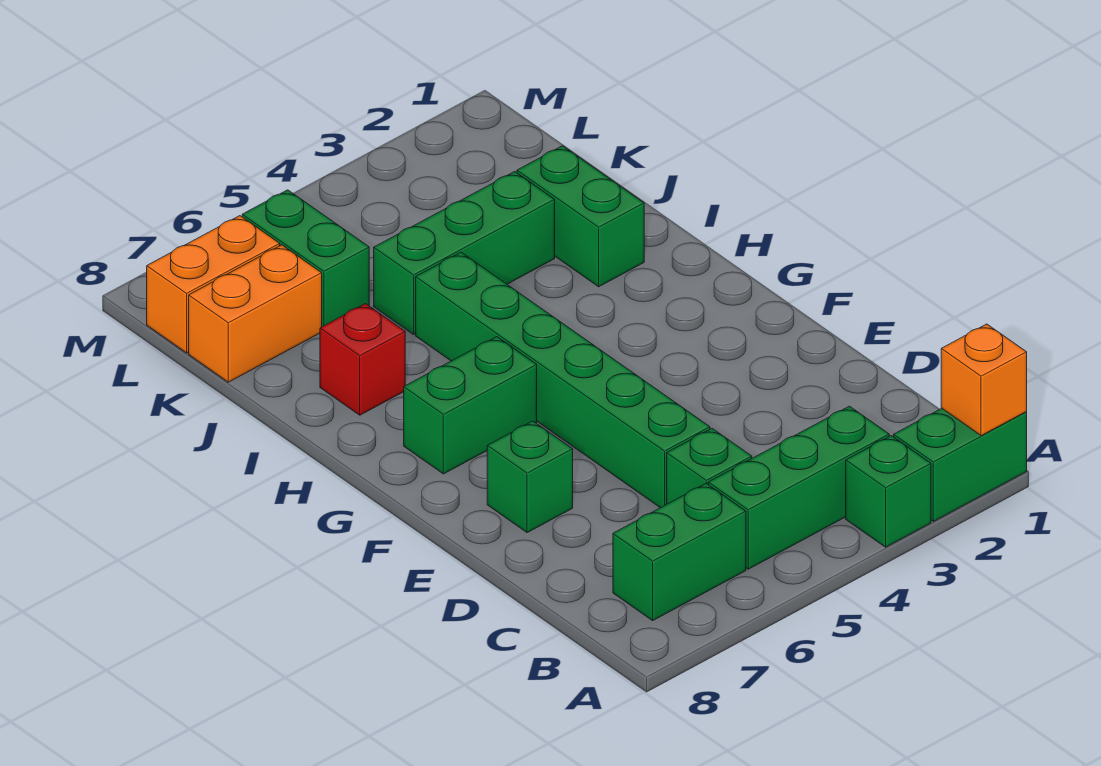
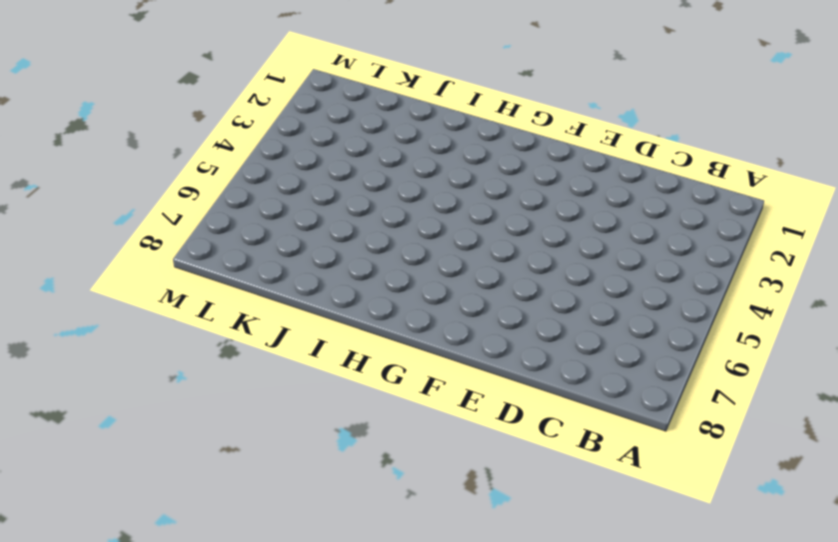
none -> green brick A1:A2 level 1
none -> green brick A3 level 1
none -> green brick B3:B5 level 1

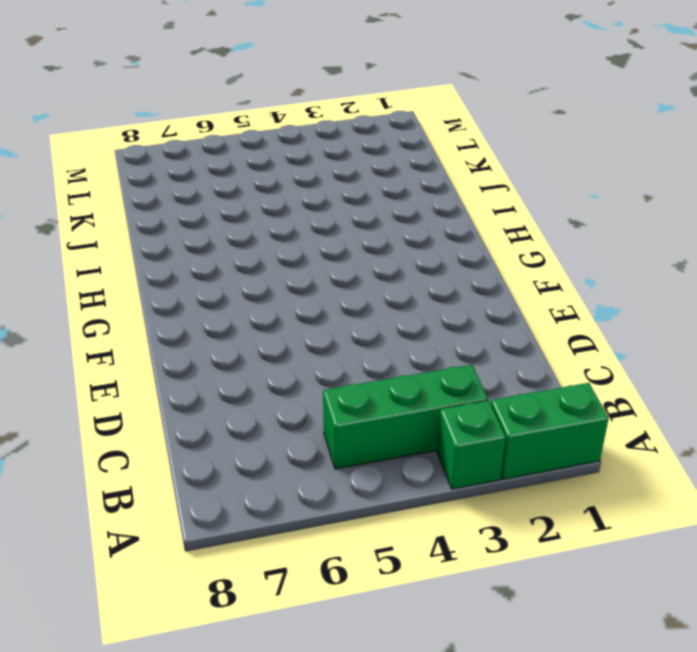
none -> green brick B6:B7 level 1
none -> green brick C5 level 1
none -> green brick D5:I5 level 1

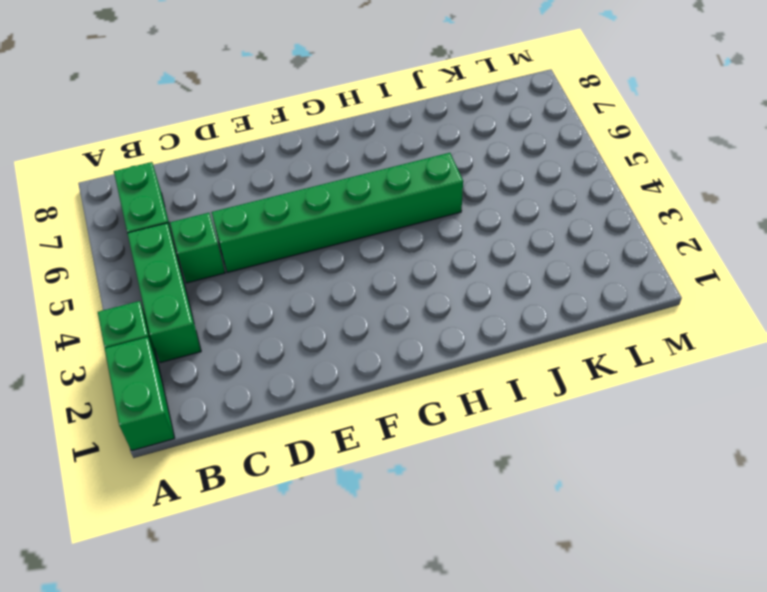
none -> green brick E7 level 1
none -> green brick G6:G7 level 1
none -> green brick I2:J2 level 1

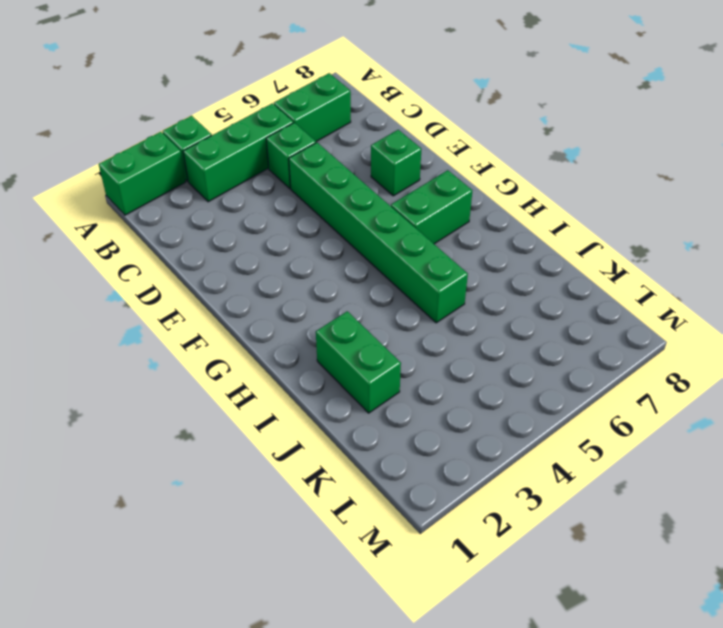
none -> red brick I7 level 1
none -> green brick J3:J5 level 1
none -> green brick K6:L6 level 1

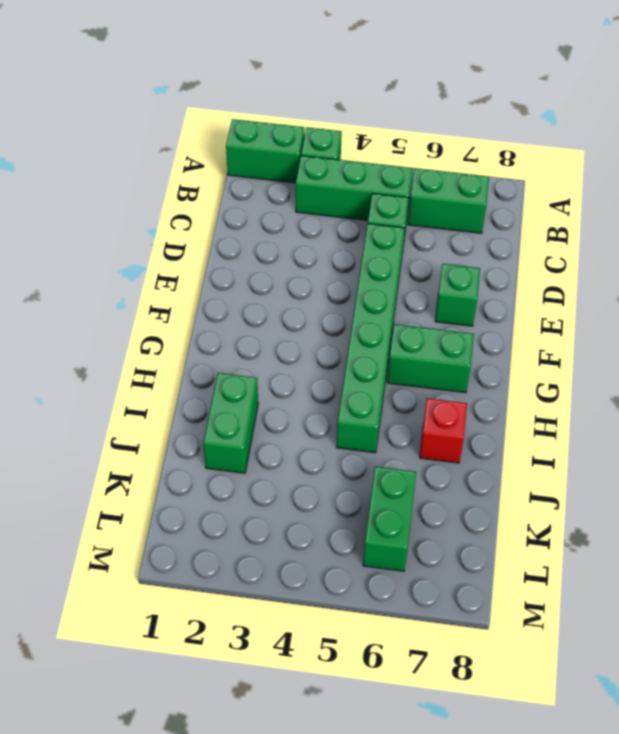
none -> green brick J3:J5 level 1
none -> orange brick K7:K8 level 1
none -> orange brick L7:L8 level 1

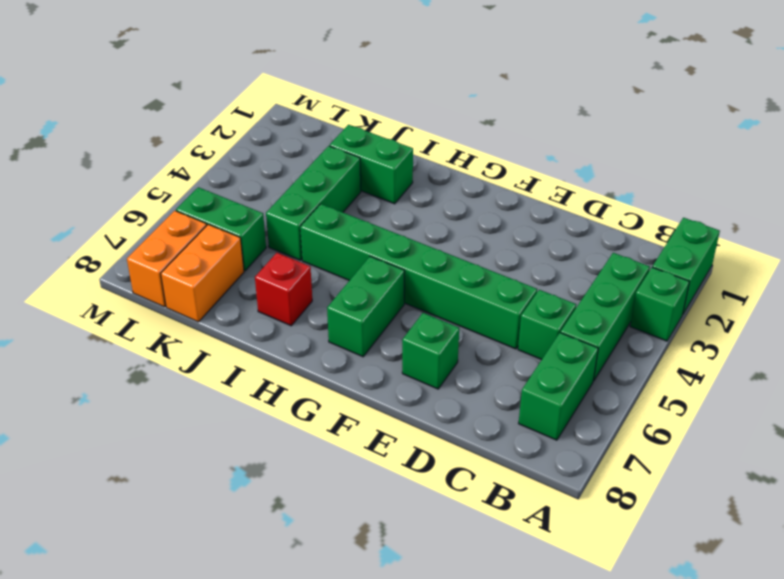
none -> orange brick A1 level 2

